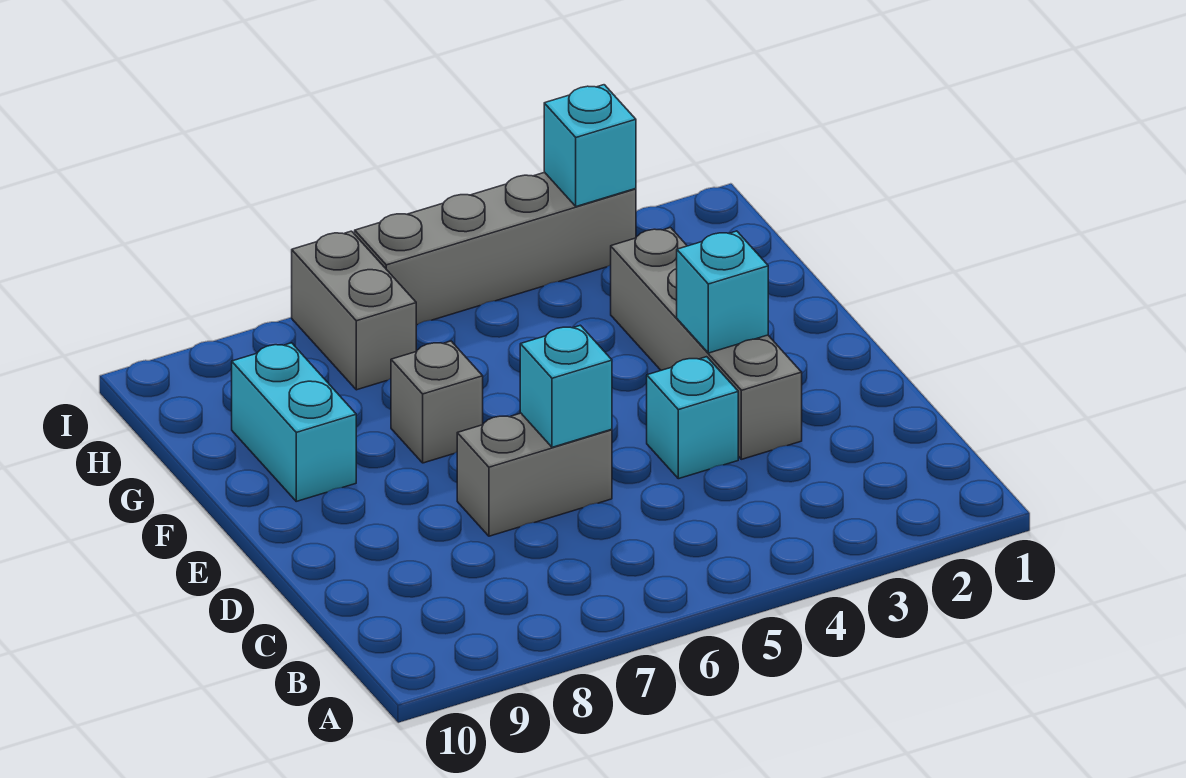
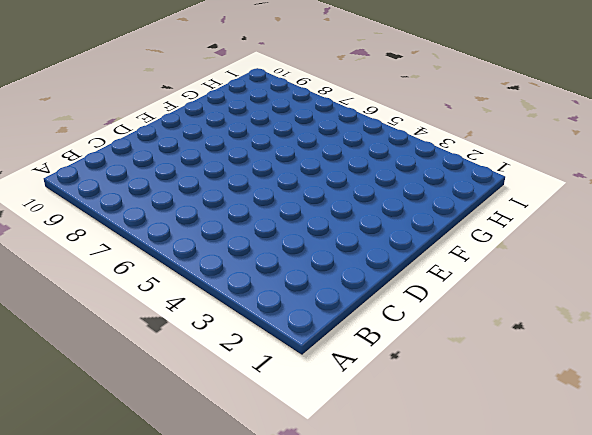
none -> grey brick D3:G3 level 1
none -> cyan brick D4 level 1

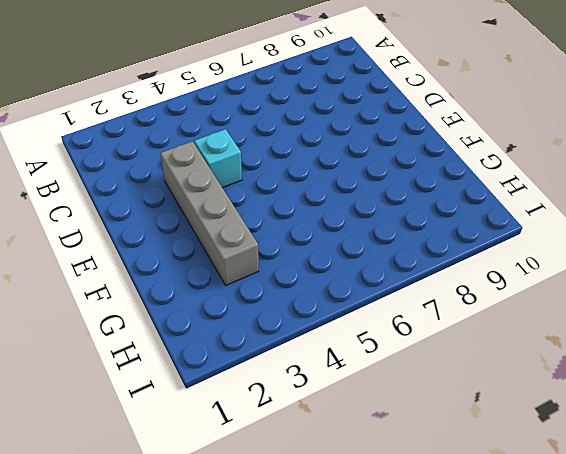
none -> grey brick D6:D7 level 1
none -> grey brick F7 level 1

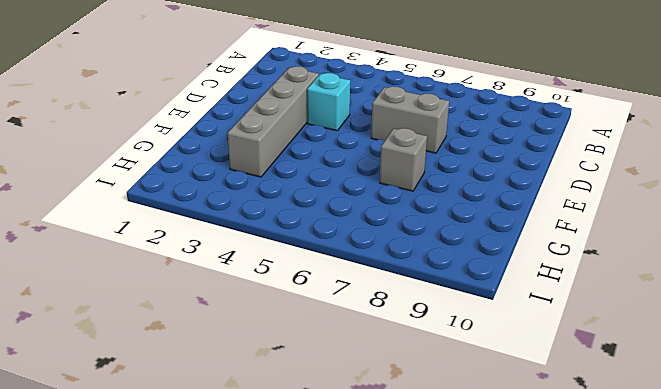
none -> cyan brick F9:G9 level 1
none -> grey brick H7:I7 level 1

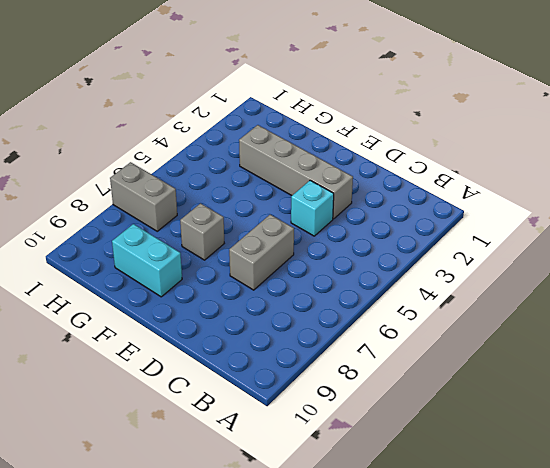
none -> grey brick I3:I6 level 1
none -> cyan brick D6 level 2

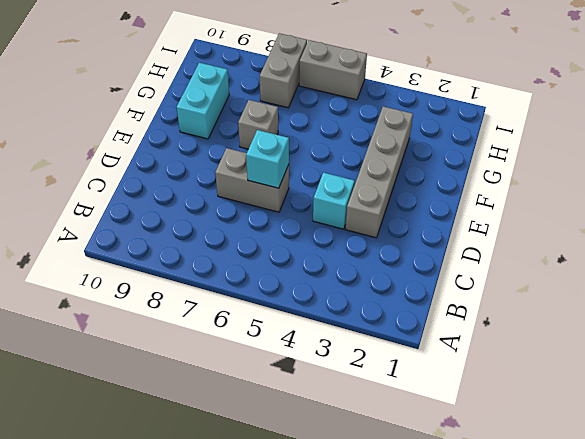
grey brick I5:I6 level 1 -> grey brick I3:I6 level 1
none -> cyan brick E3 level 2
none -> cyan brick I3 level 2

